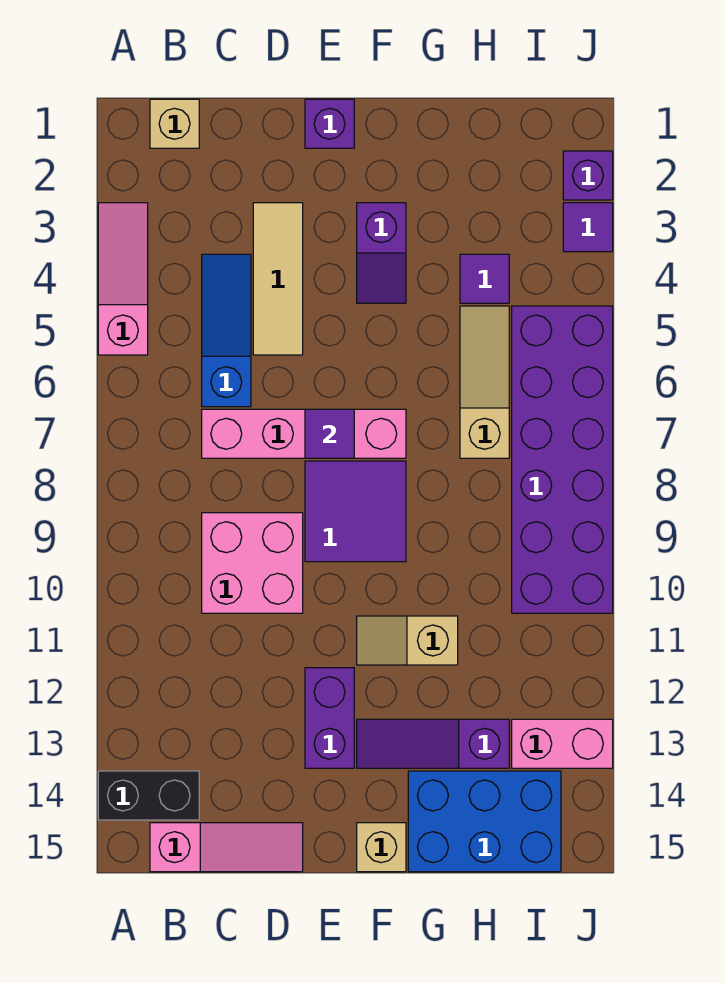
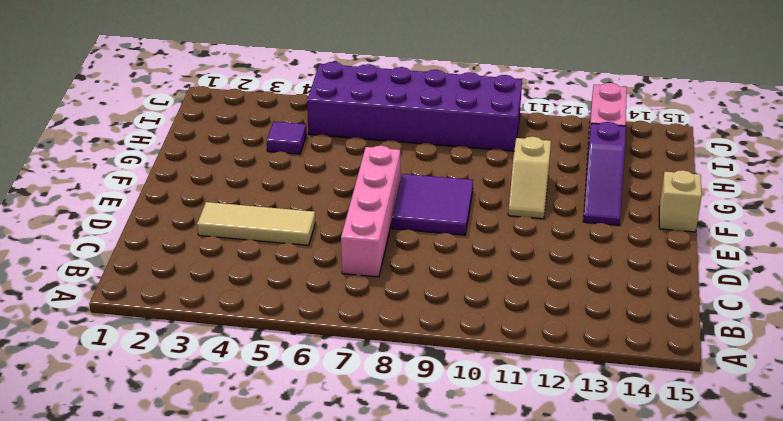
none -> pink slope A3:A5 level 1 top 5
none -> black brick A14:B14 level 1
none -> tan brick B1 level 1

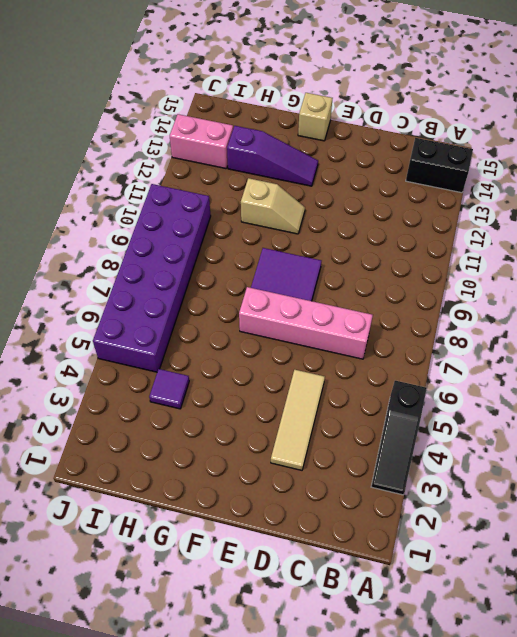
black slope A3:A5 level 1 top 5 -> pink slope A3:A5 level 1 top 5
none -> tan brick B1 level 1
none -> pink slope B15:D15 level 1 top B
none -> blue slope C4:C6 level 1 top 6

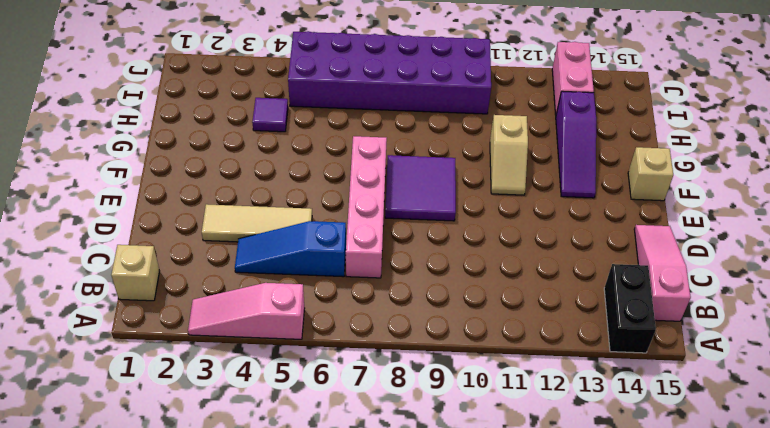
none -> pink brick C9:D10 level 1
none -> purple brick E1 level 1
none -> purple brick E12:E13 level 1

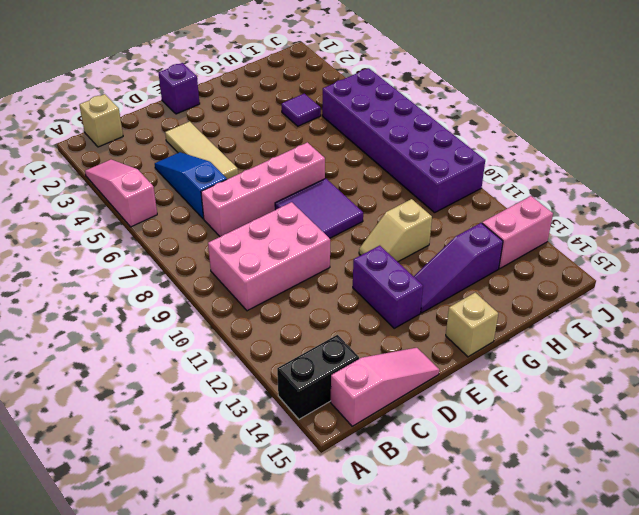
pink brick B9:D10 level 1 -> pink brick C9:D10 level 1
none -> purple slope F3:F4 level 1 top 3
none -> blue brick G14:I15 level 1
none -> tan slope H5:H7 level 1 top 7

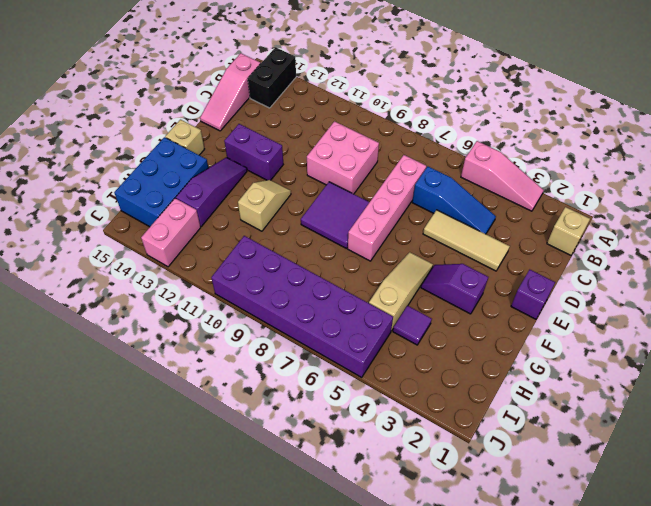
tan slope F5:H5 level 1 top H -> tan slope H5:H7 level 1 top 7
none -> purple brick J2 level 1
none -> purple tile J3 level 1
none -> purple tile E7 level 2

